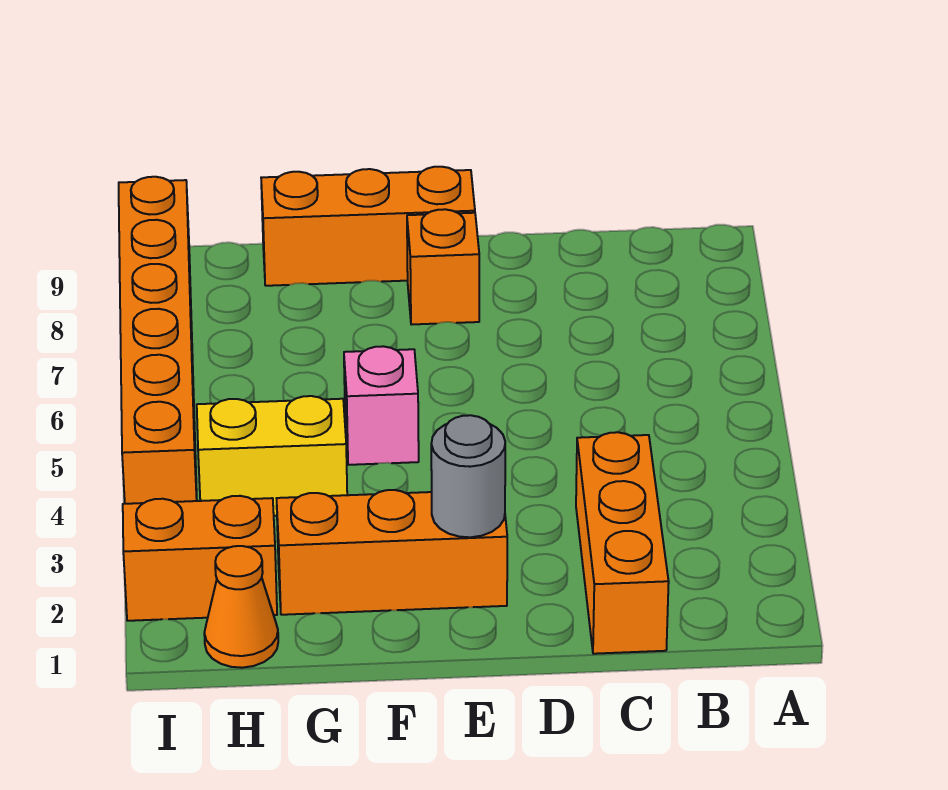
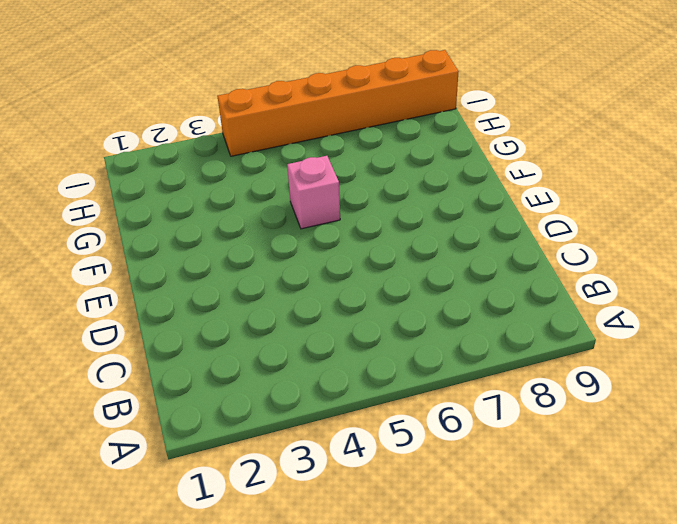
none -> orange brick C1:C3 level 1
none -> orange brick E2:G2 level 1

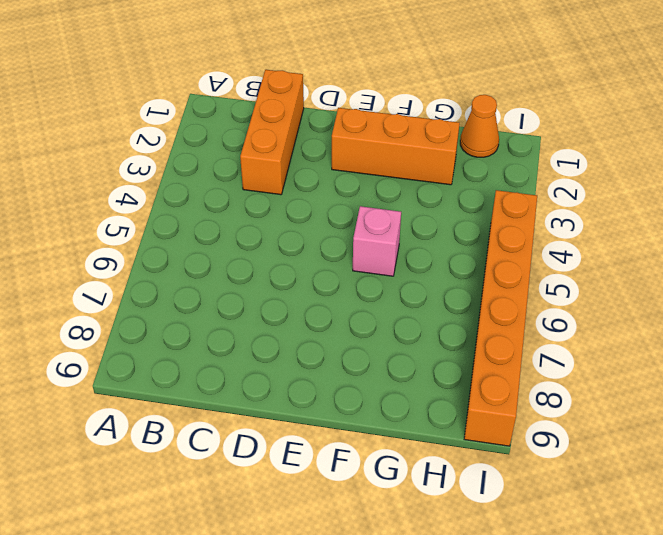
none -> orange brick E8 level 1
none -> orange brick E9:G9 level 1

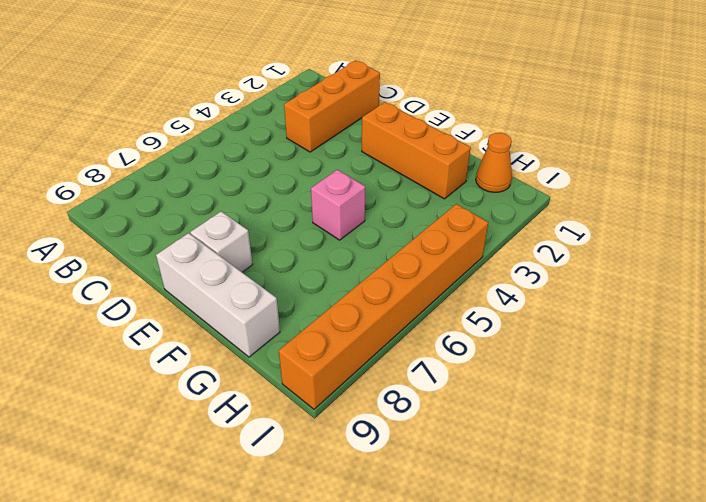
white brick E8 level 1 -> orange brick E8 level 1
white brick E9:G9 level 1 -> orange brick E9:G9 level 1
none -> yellow brick G4:H4 level 1
none -> orange brick H2:I2 level 1

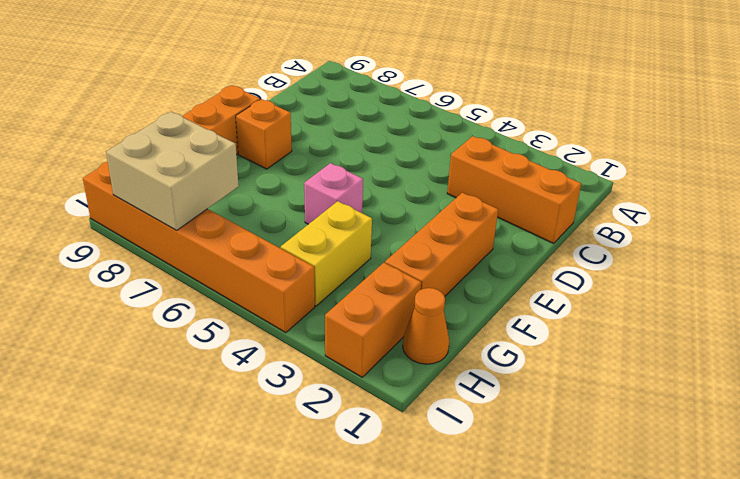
tan brick H7:I8 level 2 -> none
none -> grey round brick E2 level 2

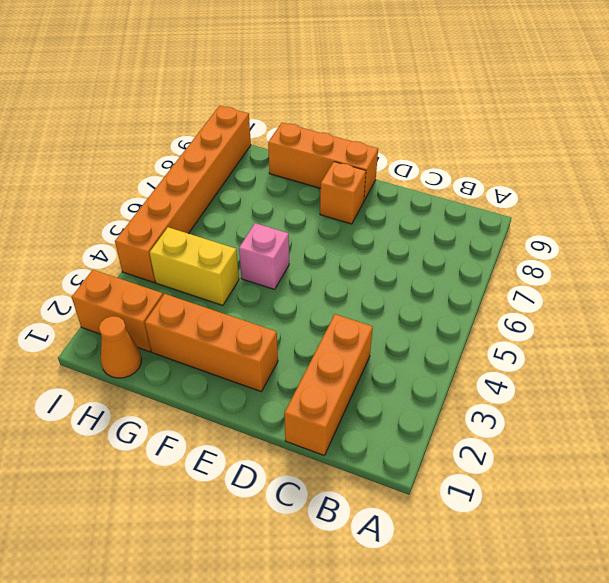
none -> grey round brick E2 level 2

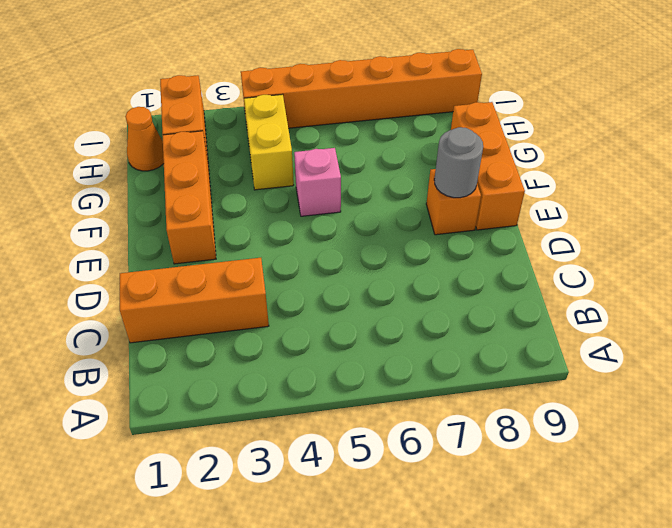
grey round brick E8 level 2 -> grey round brick E2 level 2

